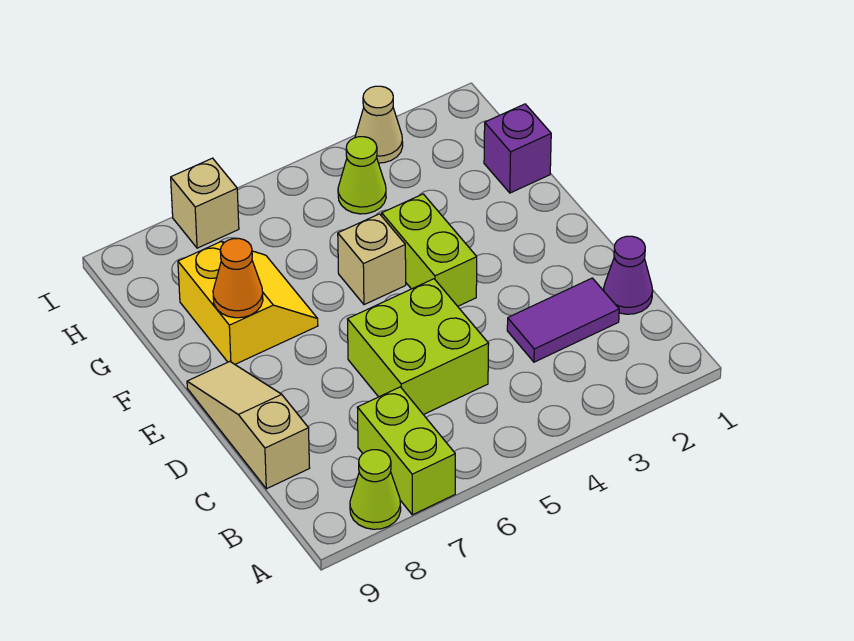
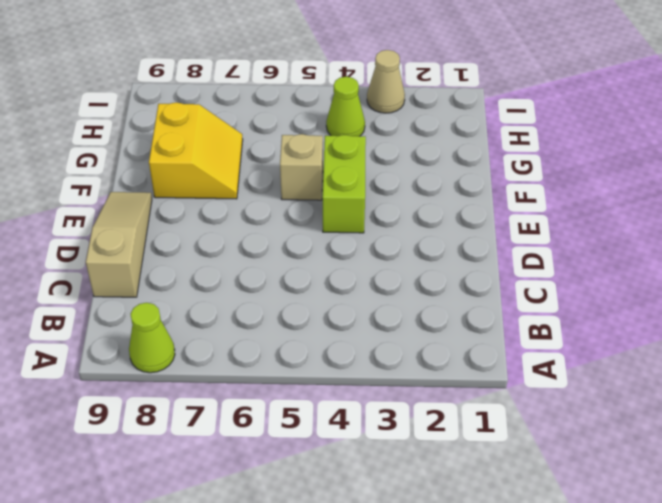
none -> lime brick A7:B7 level 1
none -> purple cone C1 level 1
none -> purple tile C2:C3 level 1

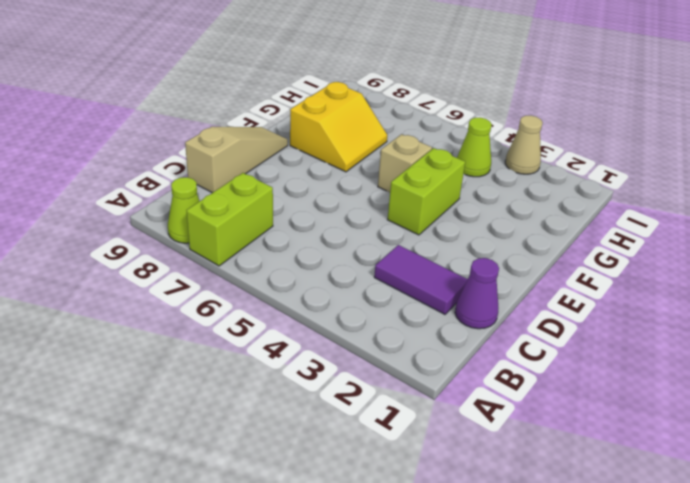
none -> lime brick C5:D6 level 1
none -> purple brick G1 level 1
none -> tan brick I7 level 1

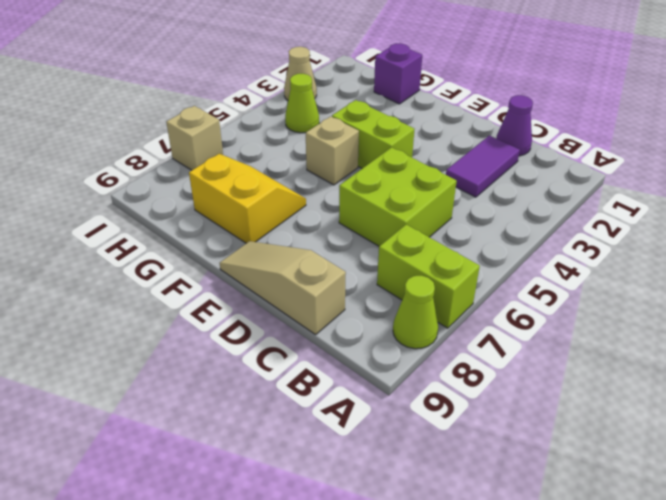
none -> orange cone F8 level 2

